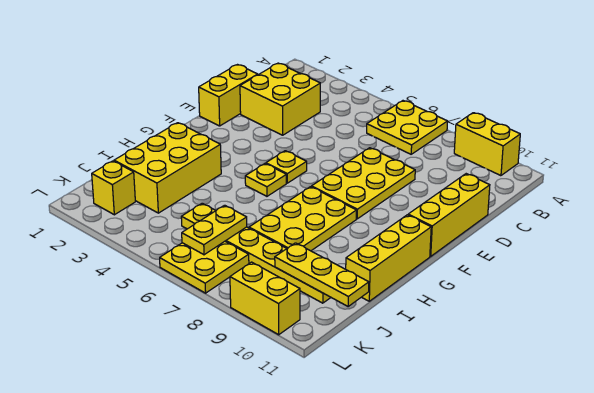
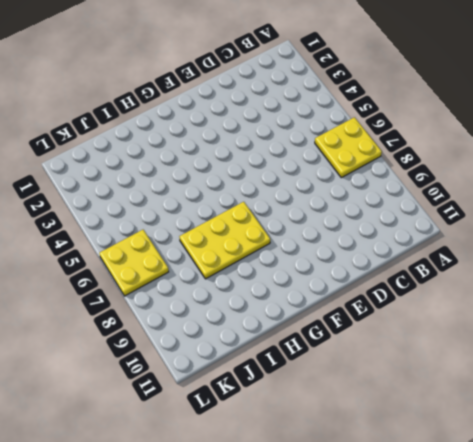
none -> yellow brick A9:A10 level 1
none -> yellow brick C2:D3 level 1
none -> yellow brick D1:E1 level 1

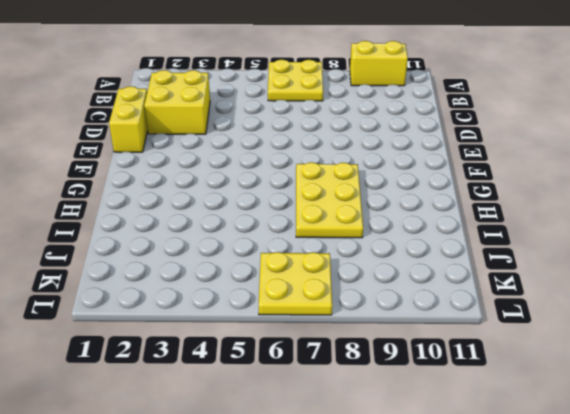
none -> yellow plate D7:F8 level 1
none -> yellow brick D11:F11 level 1
none -> yellow plate F5 level 1

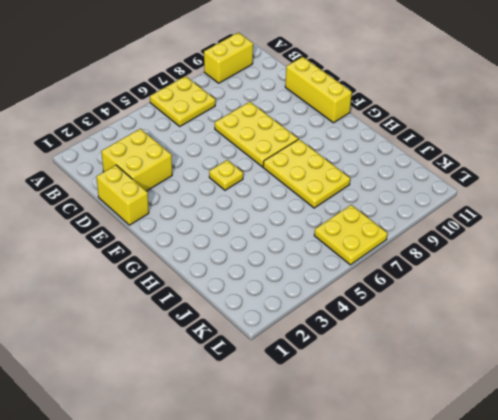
none -> yellow plate G5 level 1
none -> yellow brick G11:I11 level 1
none -> yellow brick H2:J3 level 1

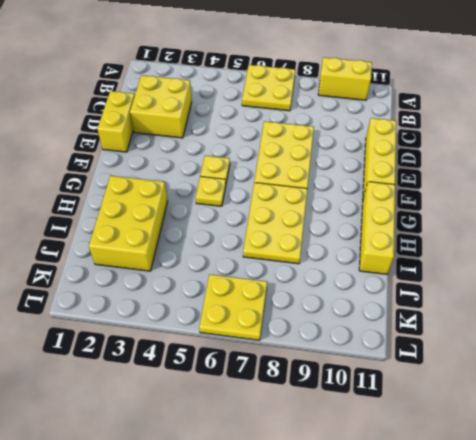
none -> yellow plate J5:J10 level 1
none -> yellow brick K2 level 1
none -> yellow brick L9:L10 level 1

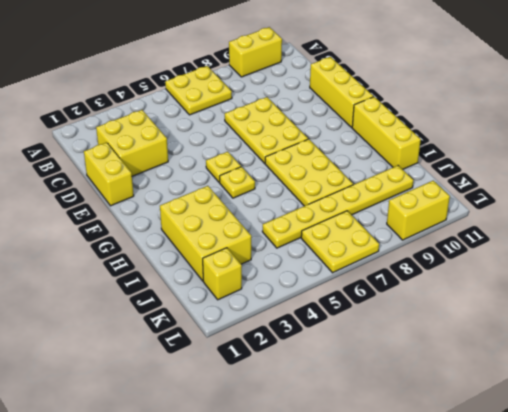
none -> yellow plate J6:K6 level 2
none -> yellow plate J9:J11 level 2

